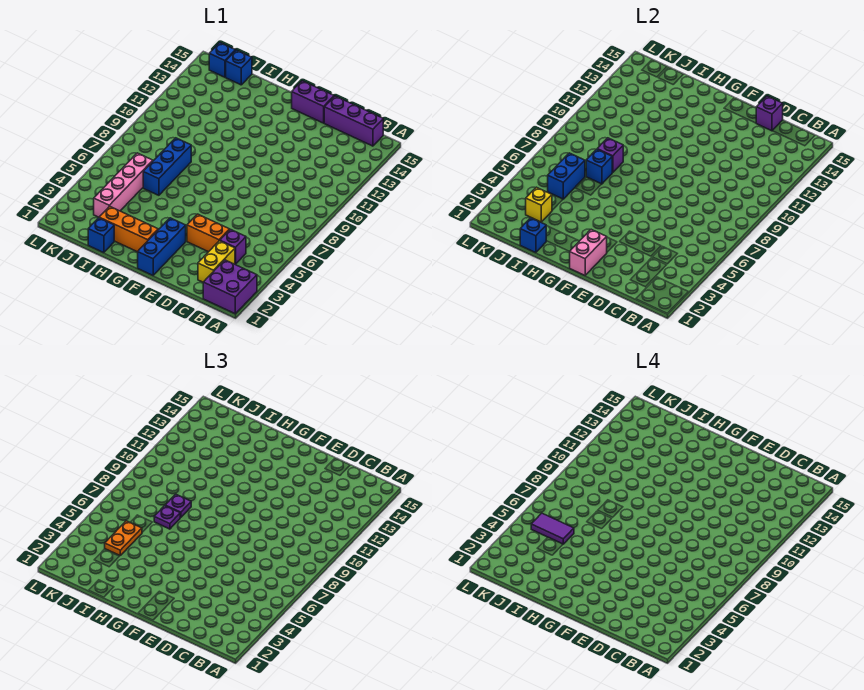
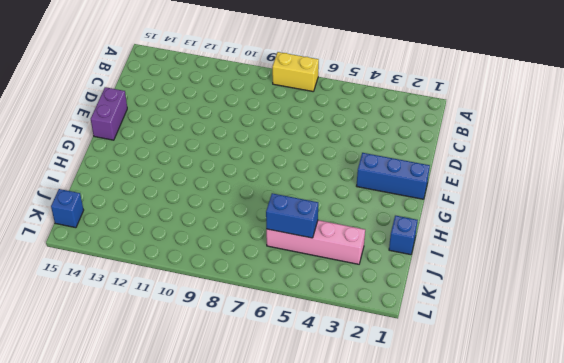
yellow brick A7:A8 level 1 -> yellow brick C2:C3 level 1
none -> purple brick A1:B2 level 1
none -> purple brick B15:D15 level 1
none -> purple brick C4 level 1

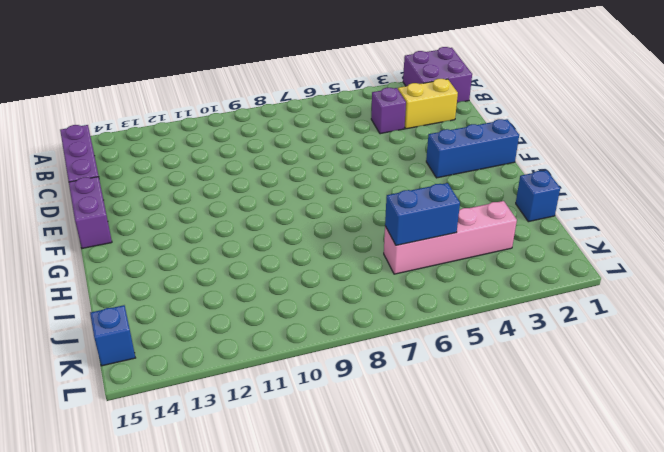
none -> orange brick D4:E4 level 1
none -> orange brick G2:I2 level 1
none -> blue brick I6:I8 level 1

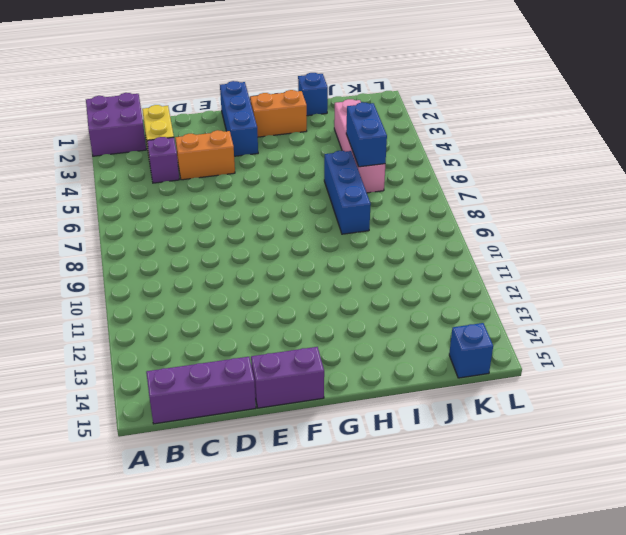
orange brick G2:H2 level 1 -> orange brick G2:I2 level 1
none -> blue brick J15 level 1
none -> purple brick D15 level 2
none -> pink brick F1:F2 level 2

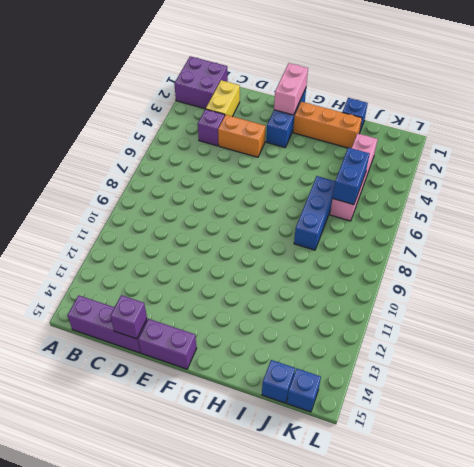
none -> blue brick I1 level 2
none -> blue brick I7 level 2
none -> purple brick I8 level 2

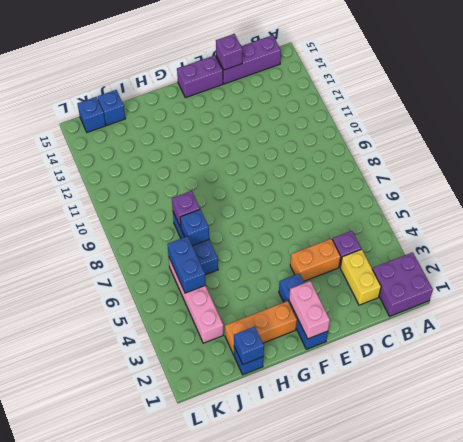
none -> yellow brick J3 level 2
none -> purple plate I7 level 3
none -> purple plate I8 level 3

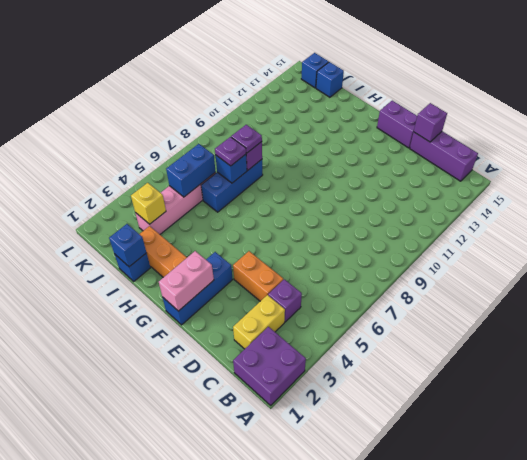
none -> orange plate J4:J5 level 3
none -> purple tile J5:K5 level 4

